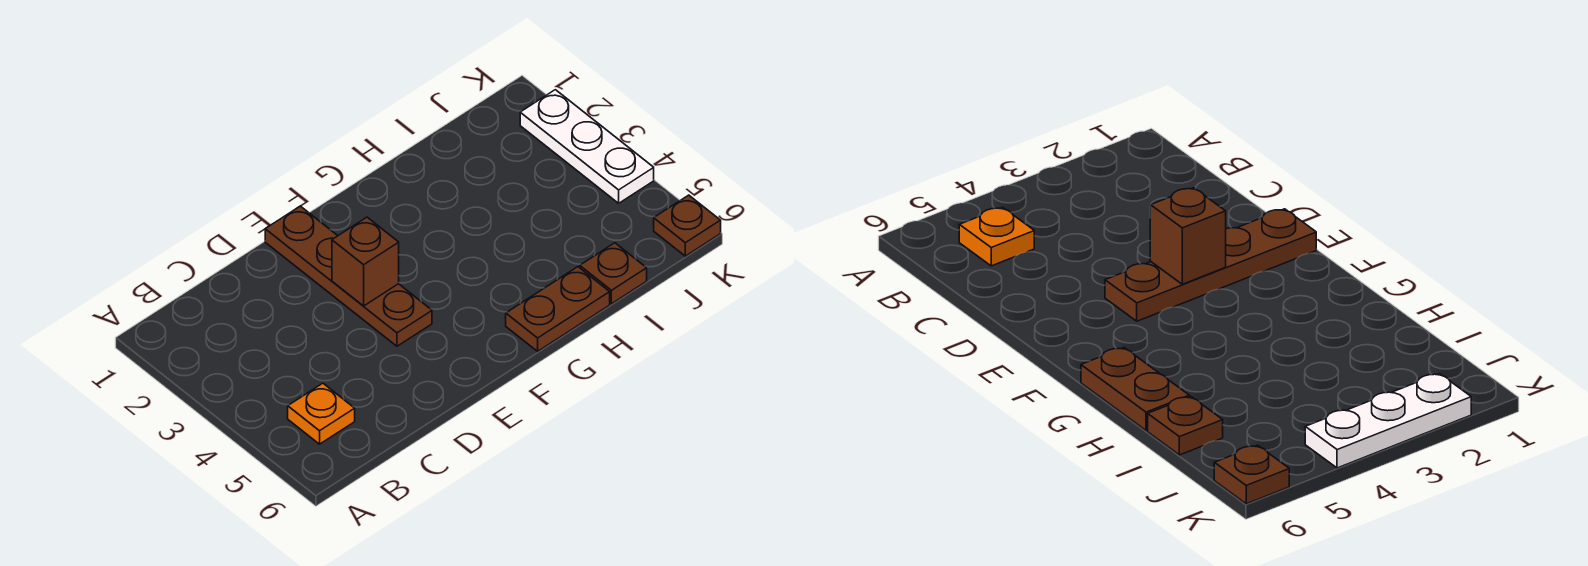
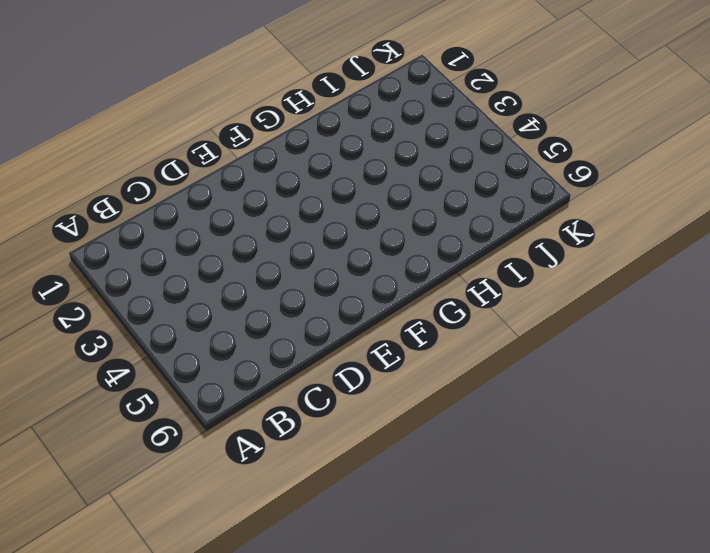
none -> orange plate B5 level 1
none -> brown plate E1:E4 level 1

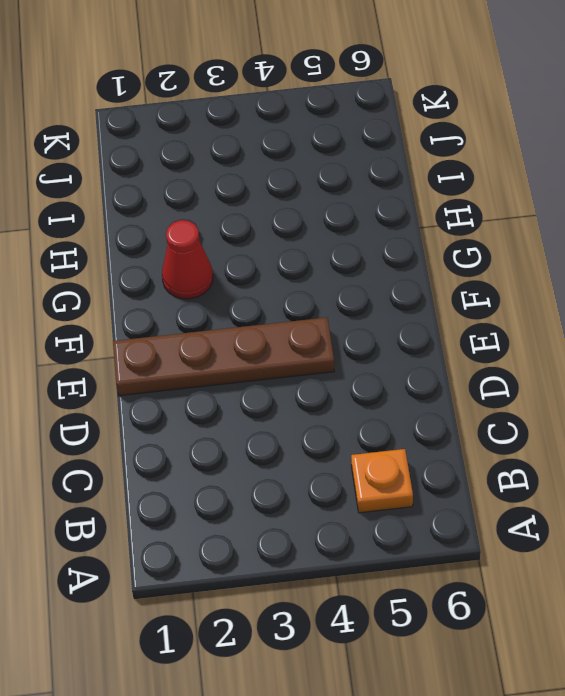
red cone G2 level 1 -> none
none -> brown plate G6:H6 level 1
none -> brown plate I6 level 1

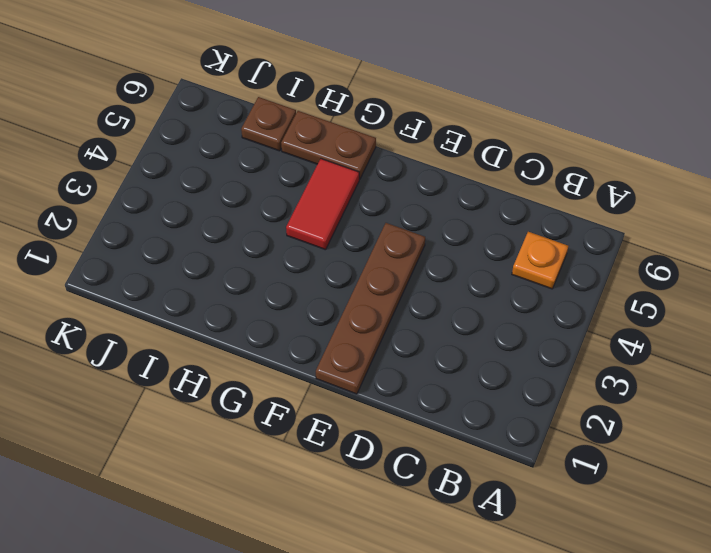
red tile G4:G5 level 1 -> none
none -> white plate K2:K4 level 1
none -> brown plate K6 level 1

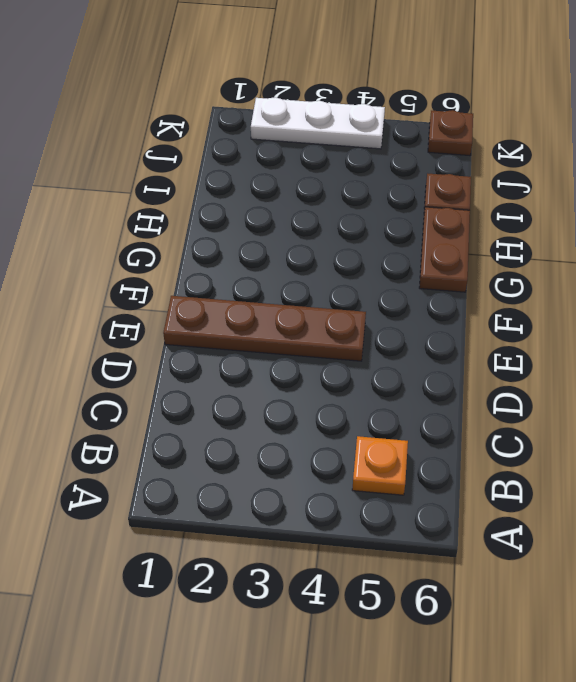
none -> brown brick E3 level 2

